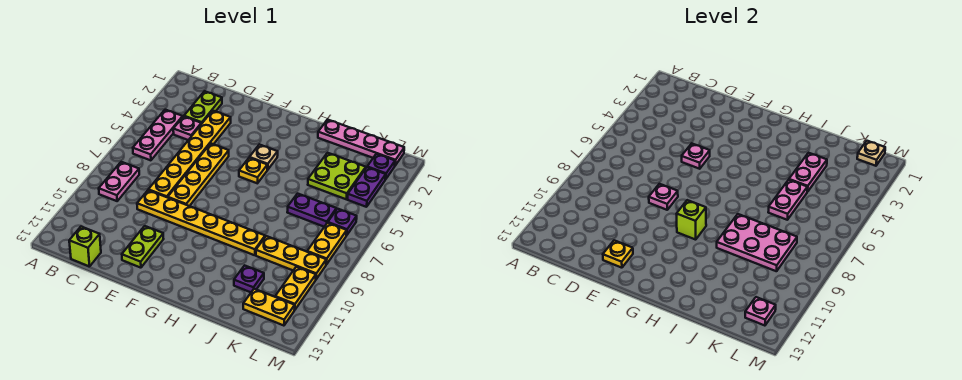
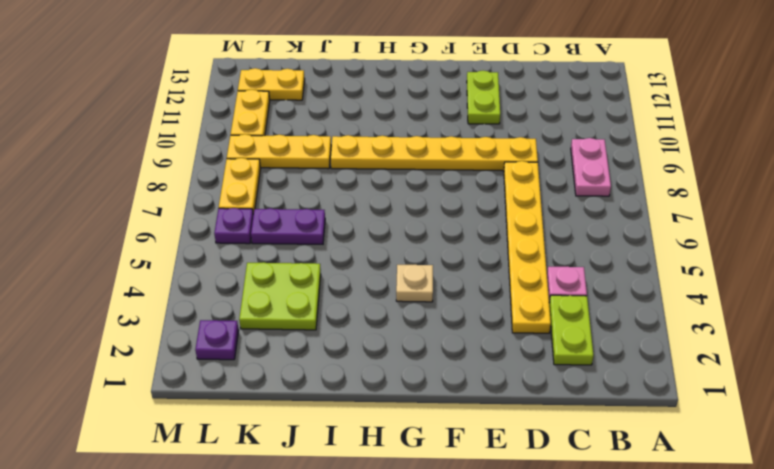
none -> pink plate B4:B6 level 1
none -> lime brick C13 level 1
none -> yellow plate E5:E8 level 1
none -> yellow plate G5 level 1

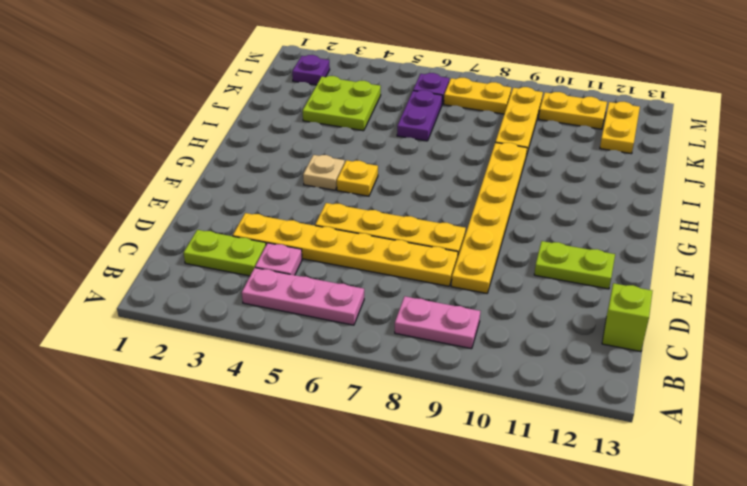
none -> pink plate I1:L1 level 1
none -> purple plate J11 level 1
none -> purple plate L3:L4 level 1
none -> pink plate E5 level 2

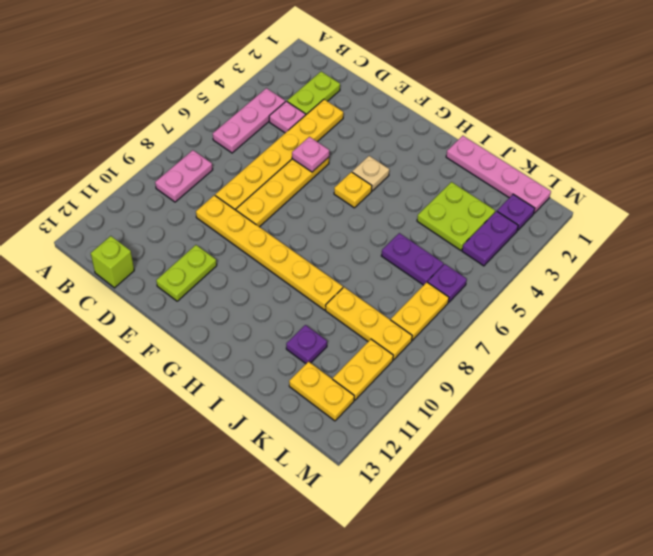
none -> pink plate E8 level 2
none -> yellow plate E12 level 2
none -> lime brick G9 level 2
none -> pink plate I8:K9 level 2

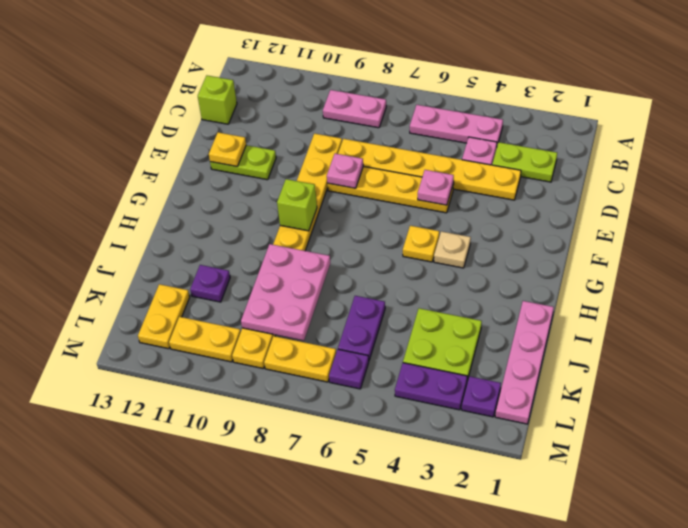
none -> pink plate J3:J4 level 2
none -> pink plate J5:J6 level 2
none -> tan plate L1 level 2
none -> pink plate L12 level 2

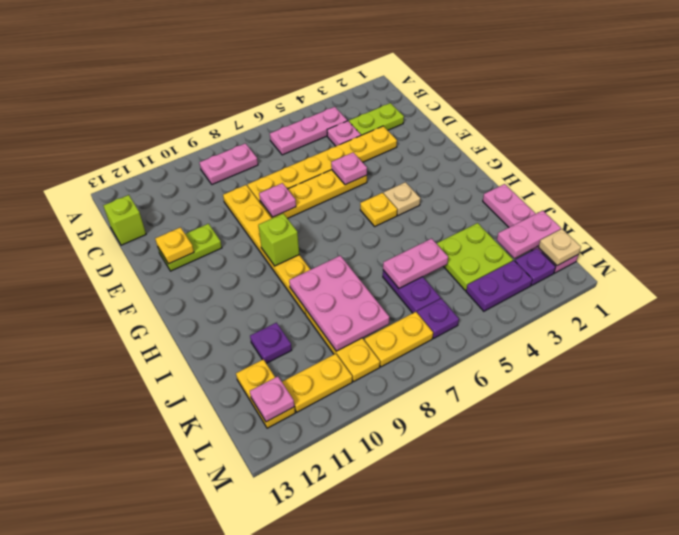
pink plate K1:K2 level 2 -> pink plate J3:J4 level 2

